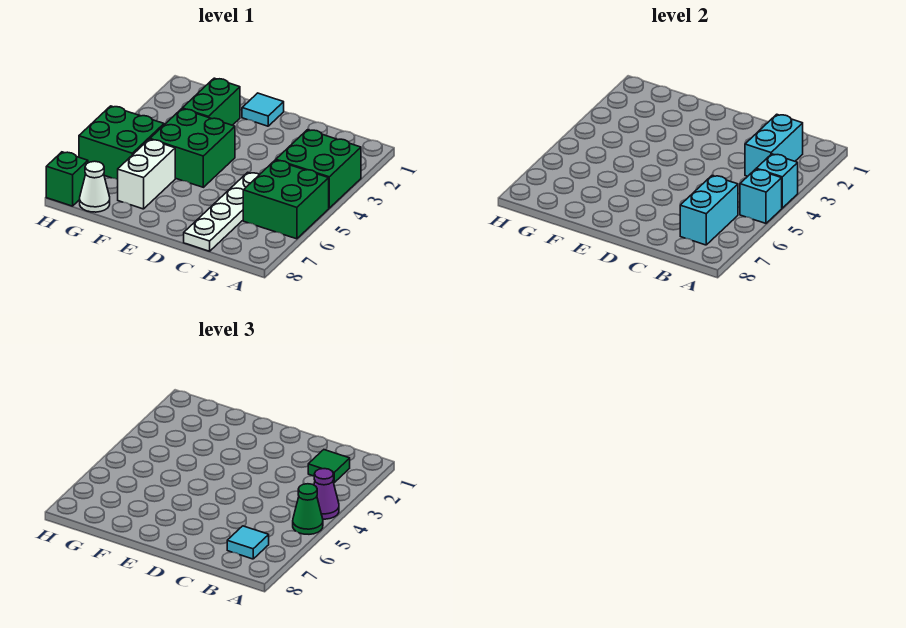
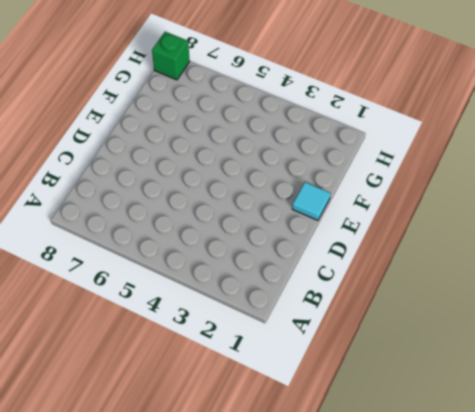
none -> green brick A3:B4 level 1
none -> green brick A5:B6 level 1
none -> white plate C5:C8 level 1

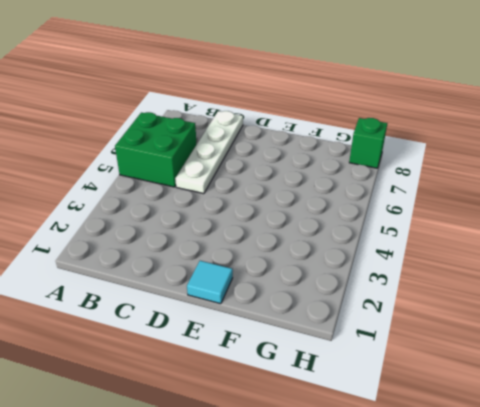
none -> green brick A3:B4 level 1
none -> green brick E4:F5 level 1
none -> green brick F2:F3 level 1

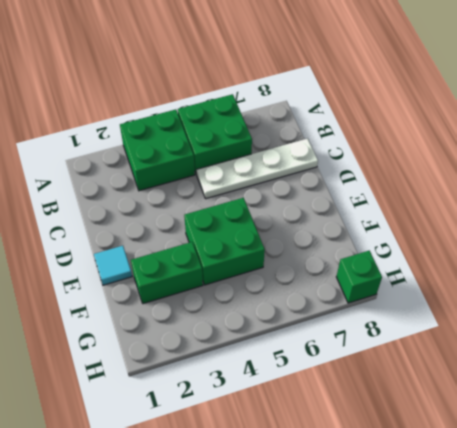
none -> white brick F6:F7 level 1
none -> green brick G5:H6 level 1
none -> white cone G8 level 1

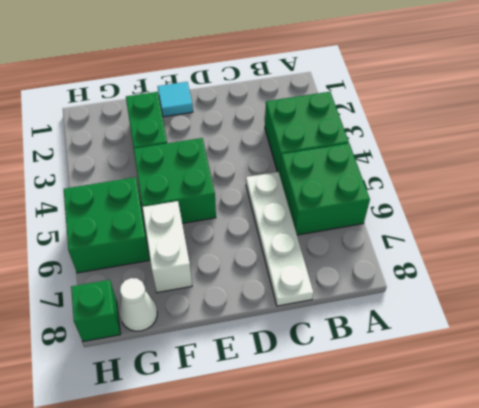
none -> cyan brick A4 level 2
none -> cyan brick A5 level 2
none -> cyan brick B2:B3 level 2

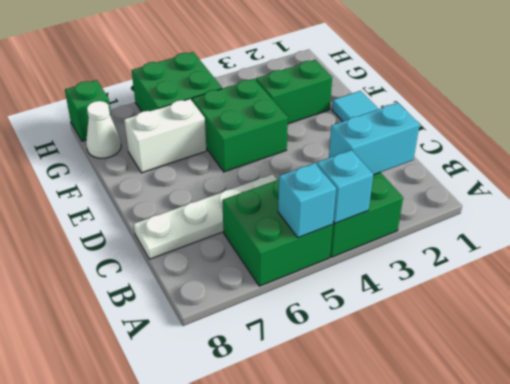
none -> cyan brick B6:B7 level 2
none -> purple cone A4 level 3
none -> green cone A5 level 3

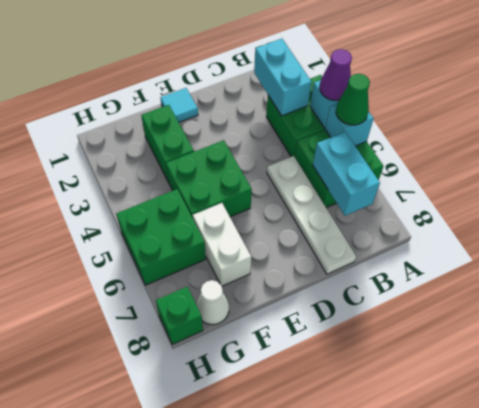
none -> green tile B2 level 3
none -> cyan tile B7 level 3

